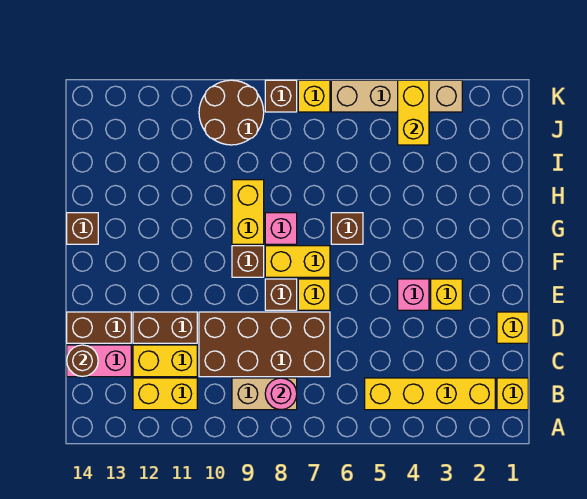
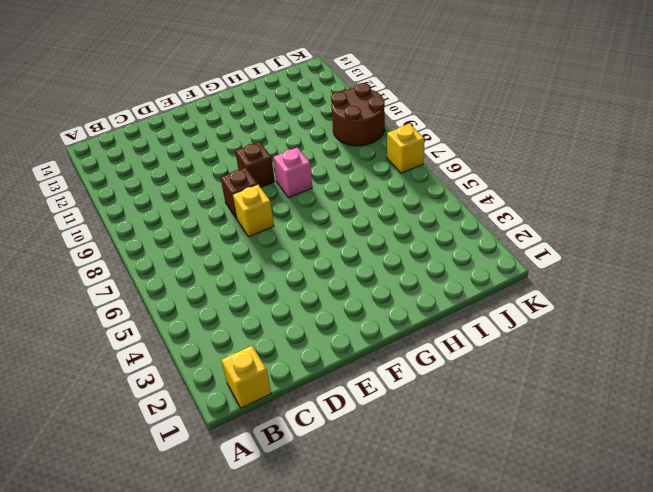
none -> yellow brick B2:B5 level 1
none -> tan brick B8:B9 level 1
none -> yellow brick B11:B12 level 1

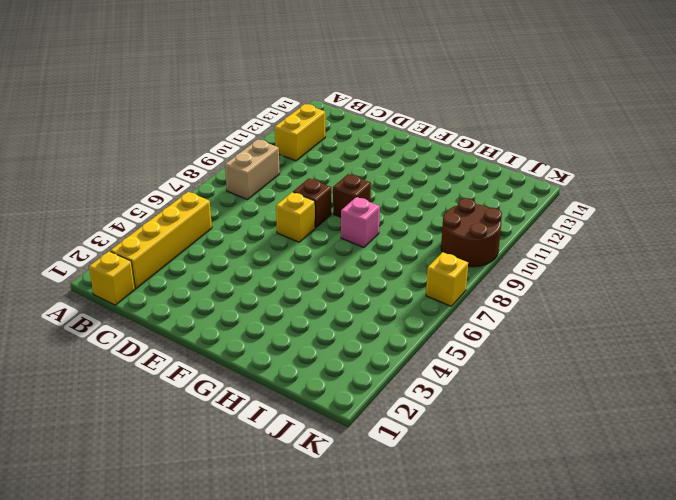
none -> brown brick C7:D10 level 1
none -> yellow brick C11:C12 level 1
none -> pink brick C13:C14 level 1

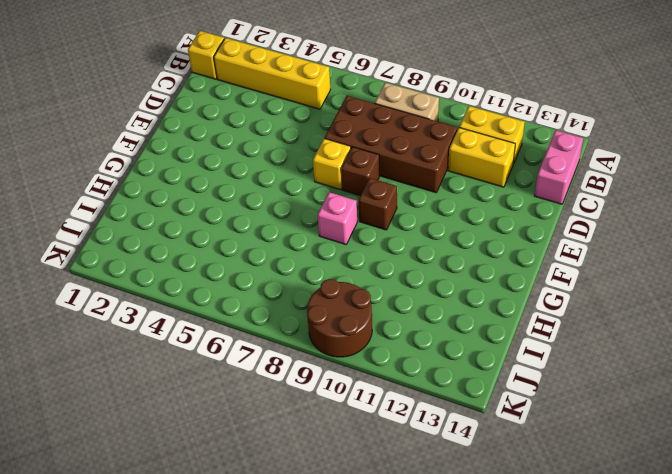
pink brick B14:C14 level 1 -> pink brick C13:C14 level 1
none -> yellow brick D1 level 1
none -> brown brick D11:D12 level 1
none -> brown brick D13:D14 level 1

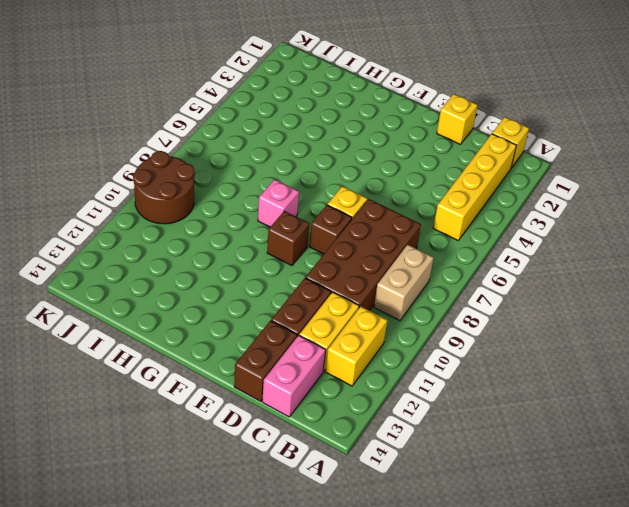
none -> yellow brick E3 level 1
none -> pink brick E4 level 1
none -> yellow brick F7:F8 level 1

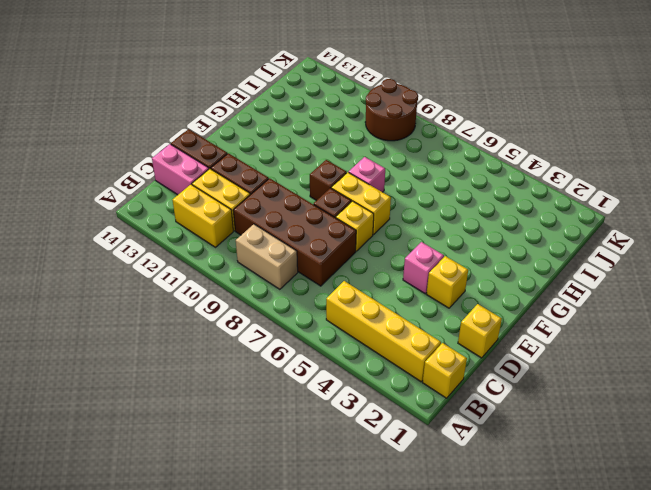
none -> brown brick G6 level 1
none -> yellow brick G9:H9 level 1
none -> brown brick G14 level 1

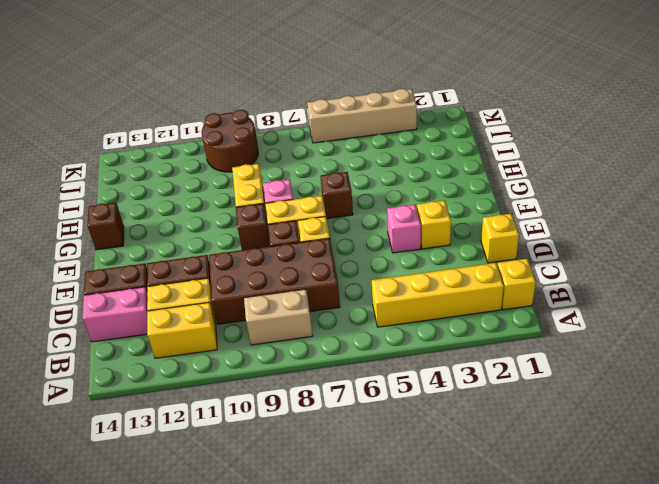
none -> yellow brick K7 level 1
none -> brown brick K8 level 1
none -> pink round brick B8 level 2

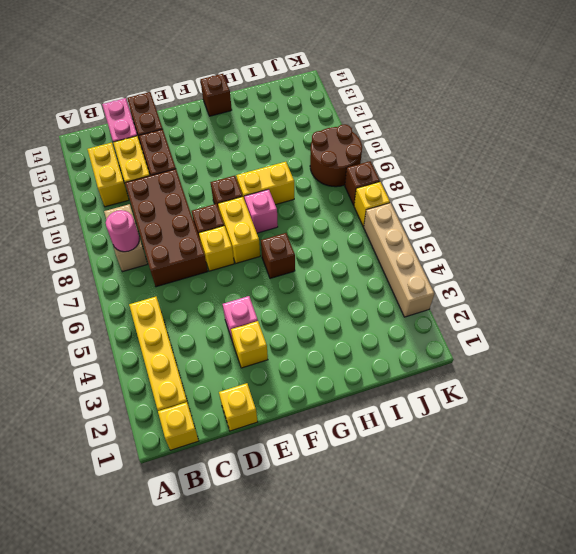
none -> brown round brick C14 level 2
none -> yellow brick J4:K4 level 2

